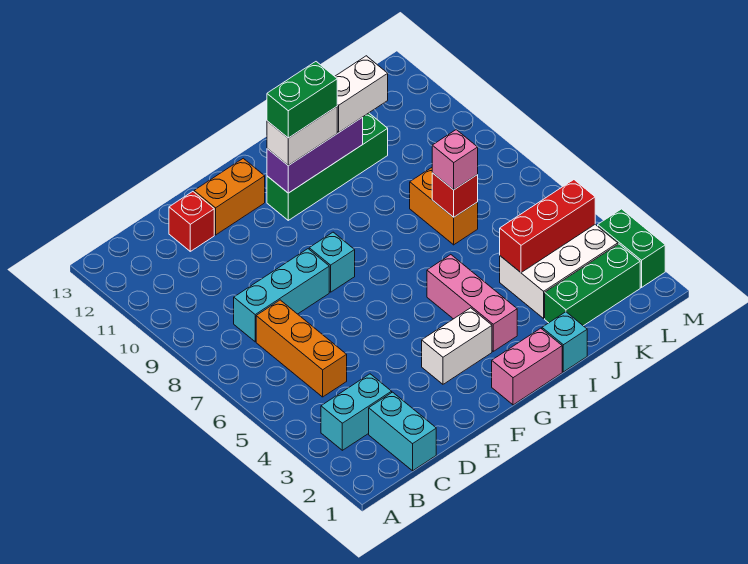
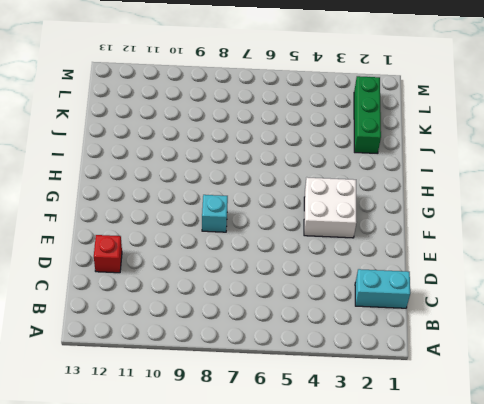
white brick F3:G4 level 1 -> white brick F3:G3 level 1
none -> cyan brick B3:C3 level 1
none -> orange brick C5:C7 level 1
none -> cyan brick C8:E8 level 1

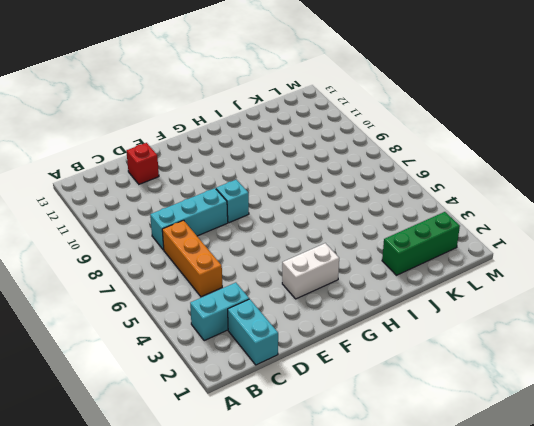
none -> orange brick E12:F12 level 1
none -> pink brick G1:H1 level 1
none -> green brick G11:J11 level 1

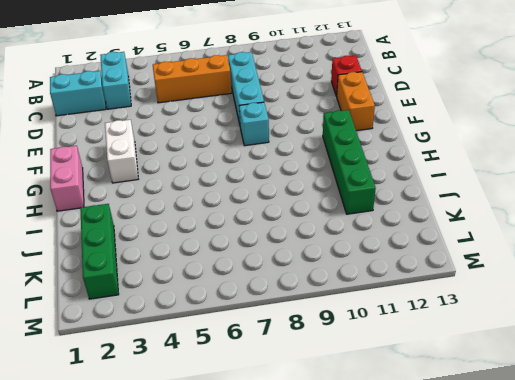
none -> pink brick H3:H5 level 1
none -> cyan brick I1 level 1
none -> white brick J3:L4 level 1

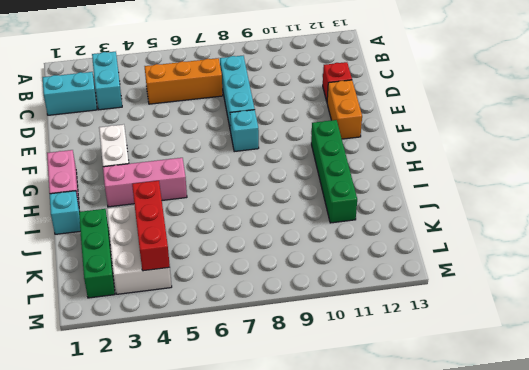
none -> orange brick J7:J8 level 1
none -> green brick M2:M3 level 1
none -> purple brick G11:I11 level 2

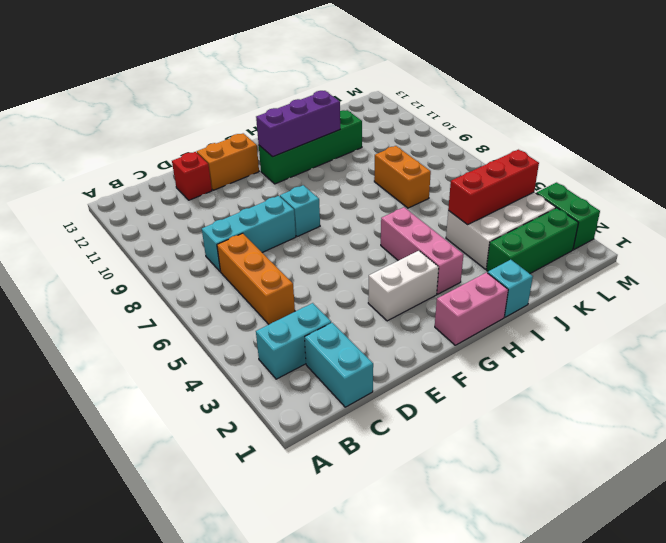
none -> red brick J7 level 2
none -> white brick G11:H11 level 3
none -> white brick I11:J11 level 3

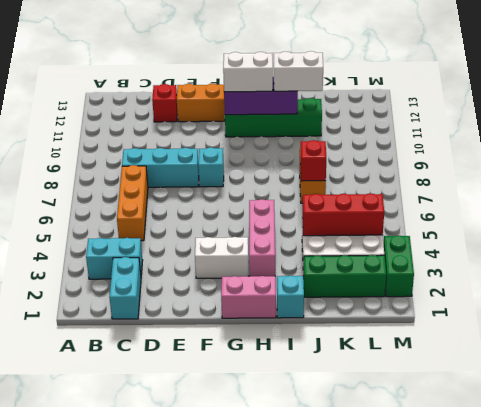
none -> pink brick J7 level 3
none -> green brick G11:H11 level 4

